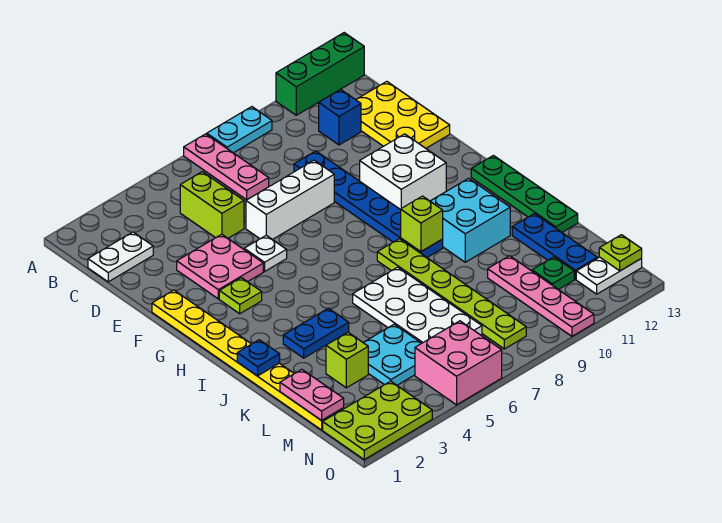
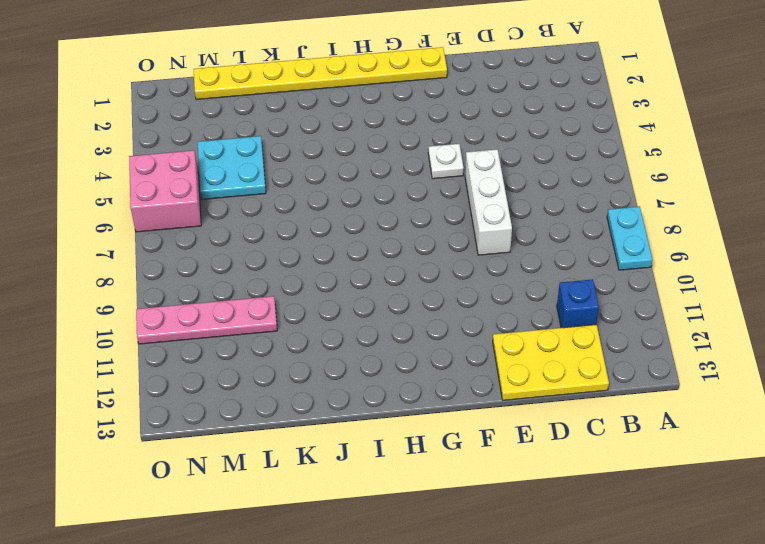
none -> pink plate A7:C7 level 1
none -> green brick A11:A13 level 1
none -> white plate C1:C2 level 1
none -> lime brick C5:D5 level 1

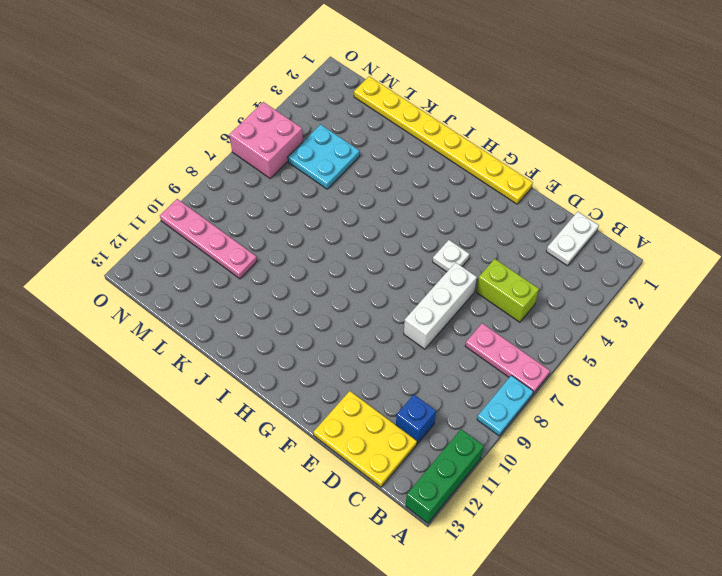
none -> blue plate D9:I9 level 1
none -> pink plate E3:F4 level 1
none -> white brick F10:G11 level 1
none -> lime plate G3 level 1

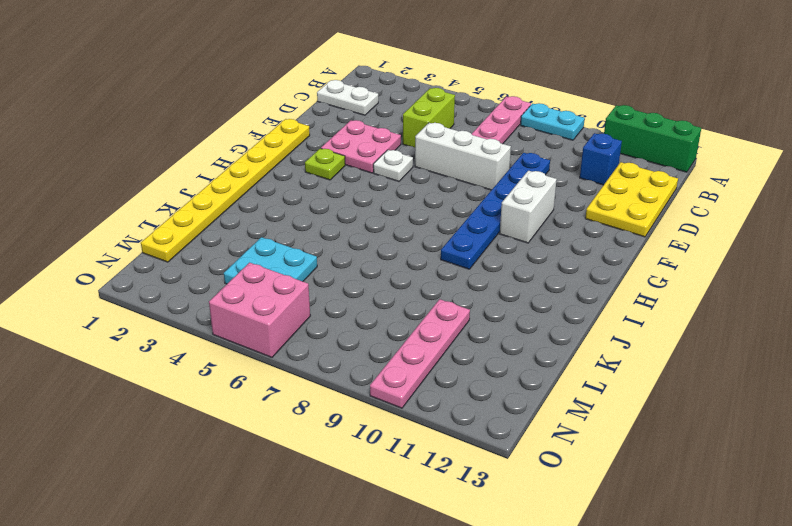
white brick F10:G10 level 1 -> white brick F10:G11 level 1
none -> green plate H13:K13 level 1
none -> lime plate I8:N8 level 1
none -> cyan brick I10:J11 level 1
none -> blue plate J3:J4 level 1

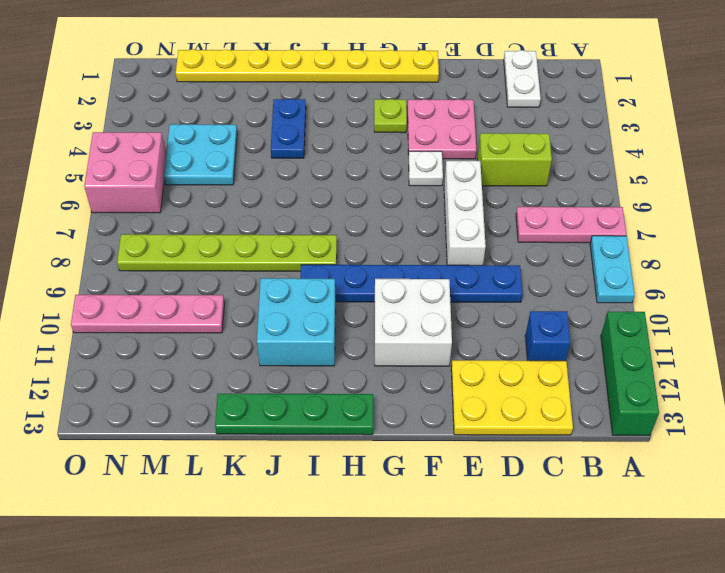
none -> white plate J6:M7 level 1
none -> blue plate K12:M12 level 1
none -> lime brick L3 level 1
none -> green plate M11 level 1

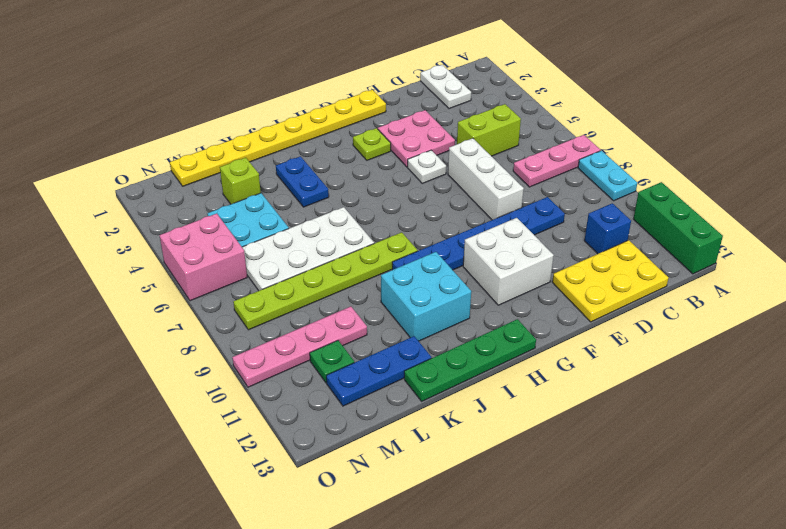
none -> lime plate N1:O3 level 1
none -> white plate N12:N13 level 1
none -> lime brick I9 level 2
none -> blue plate J1 level 2

